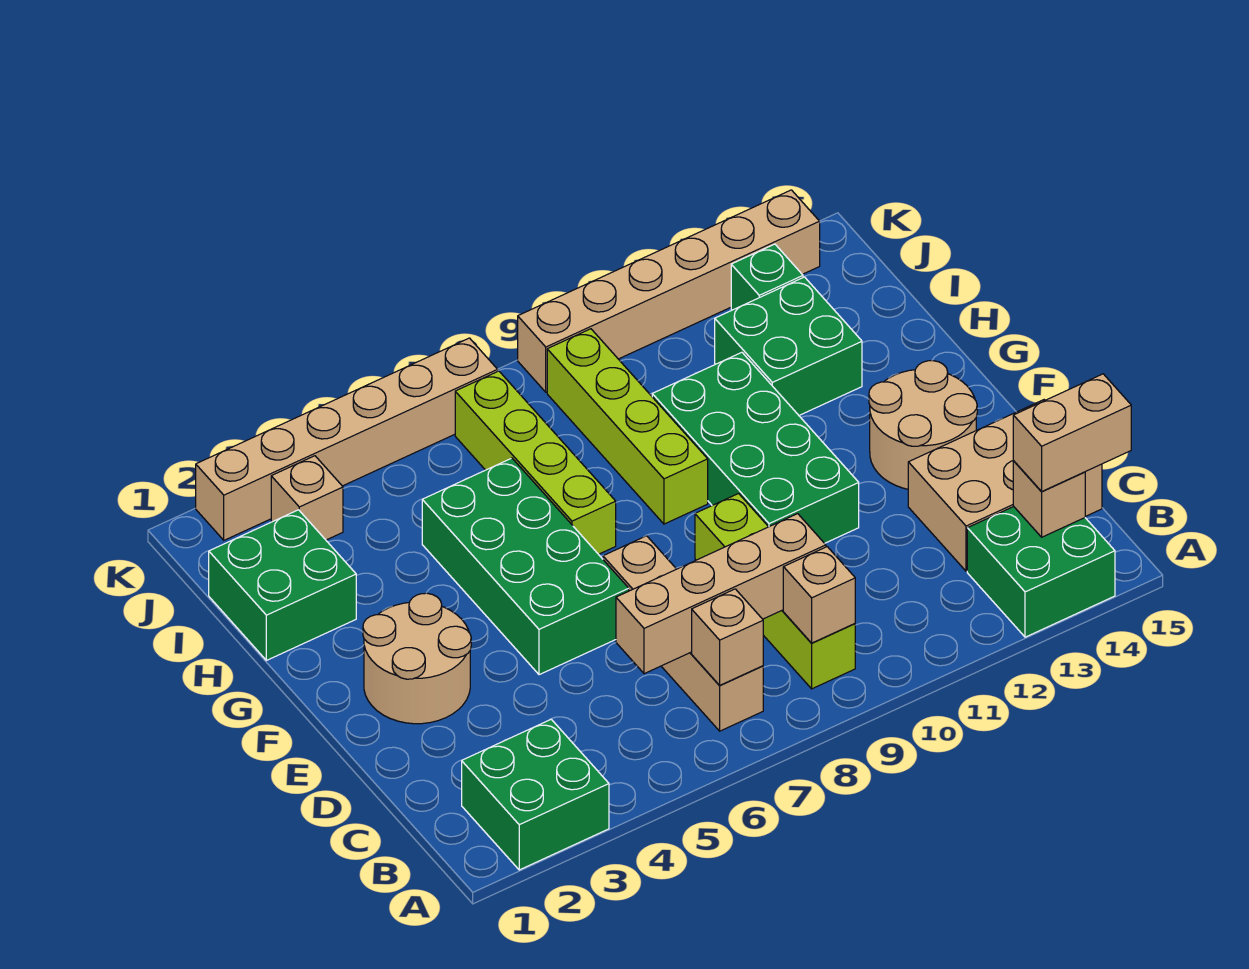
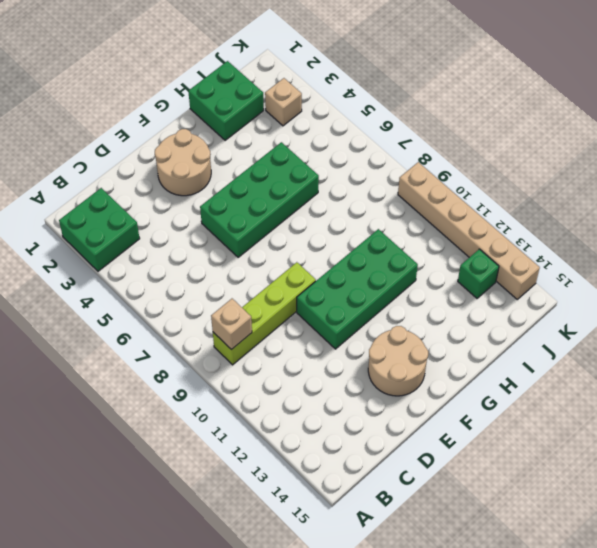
none -> green brick A13:B14 level 1
none -> tan brick B7:E7 level 1
none -> tan brick C13:D15 level 1

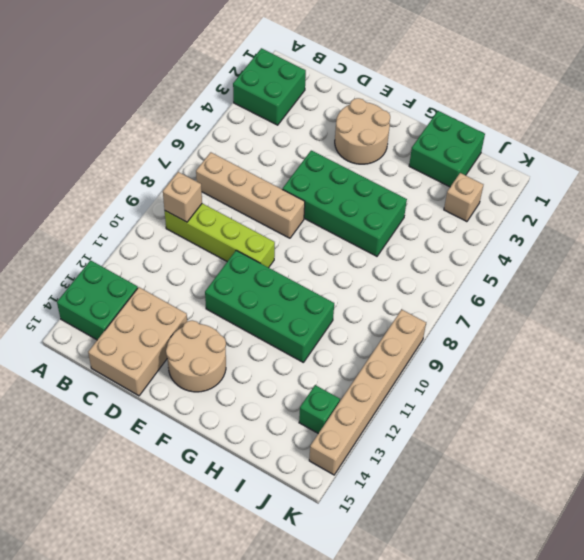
none -> lime brick G7:J7 level 1
none -> lime brick G9:J9 level 1
none -> green brick H12:I13 level 1

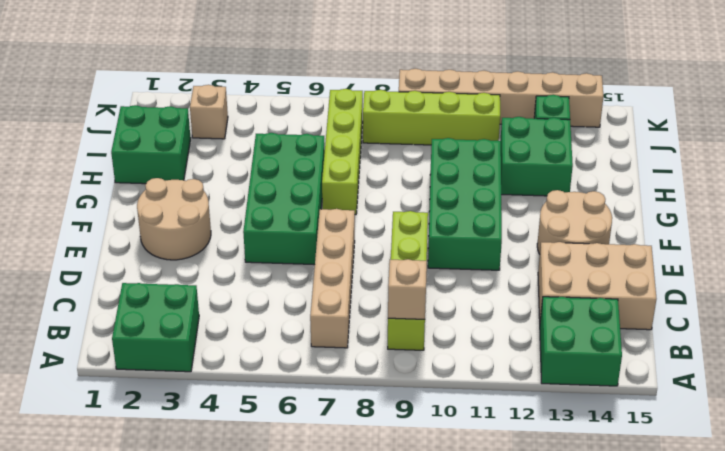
lime brick J8:J11 level 1 -> lime brick G9:J9 level 1
none -> tan brick K2:K7 level 1
none -> tan brick B7 level 2
none -> tan brick B14 level 2

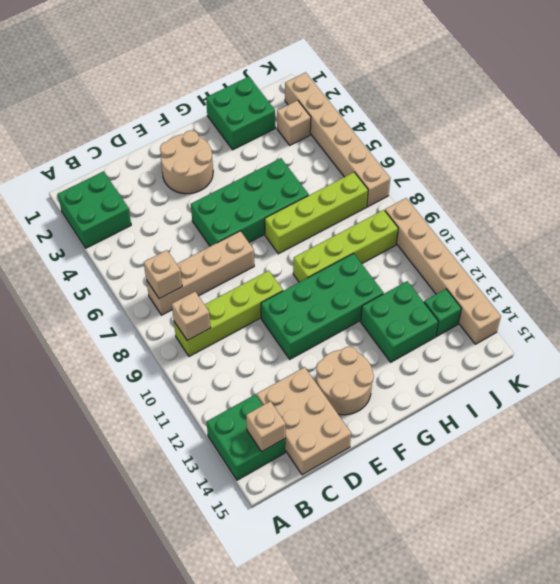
none -> tan brick C6:C9 level 2
none -> tan brick B14:B15 level 3

